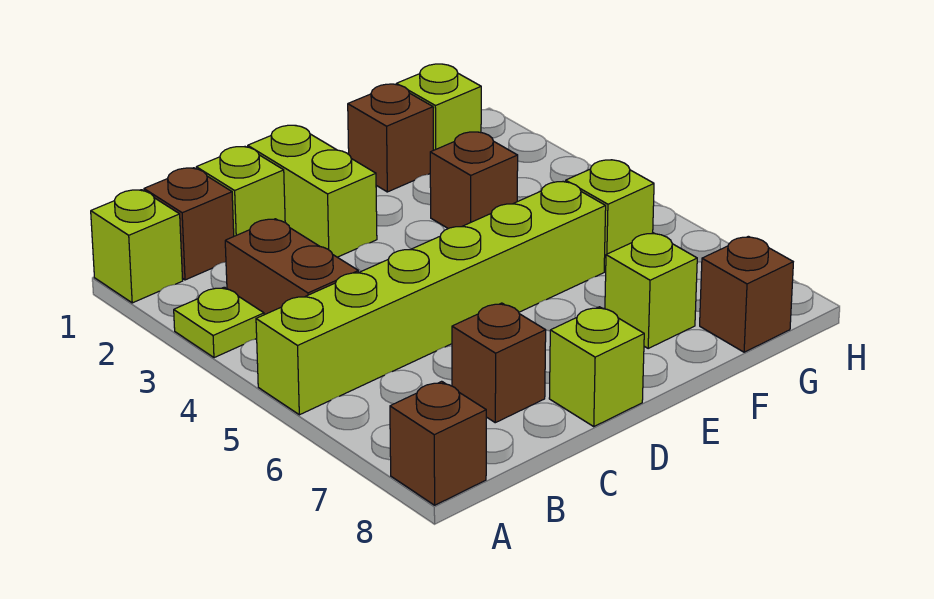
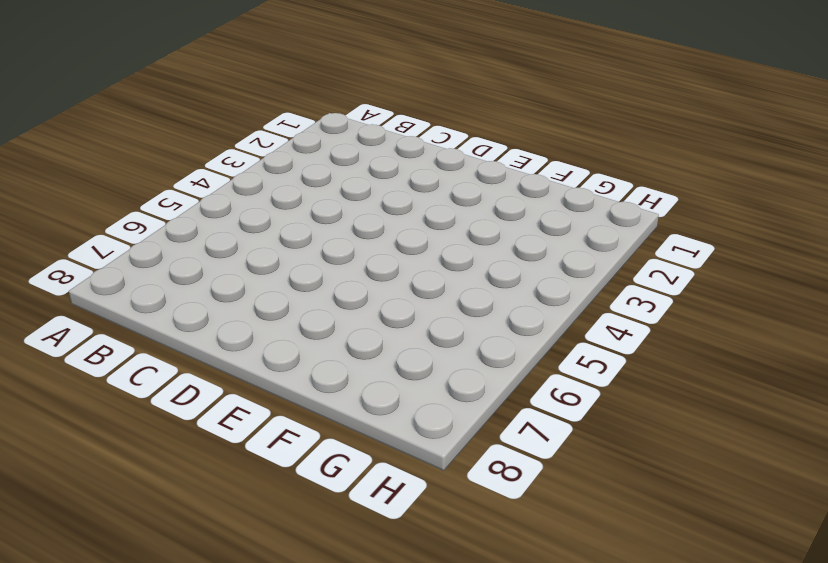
none -> lime brick A1 level 1
none -> lime plate A3 level 1
none -> lime brick A5:F5 level 1

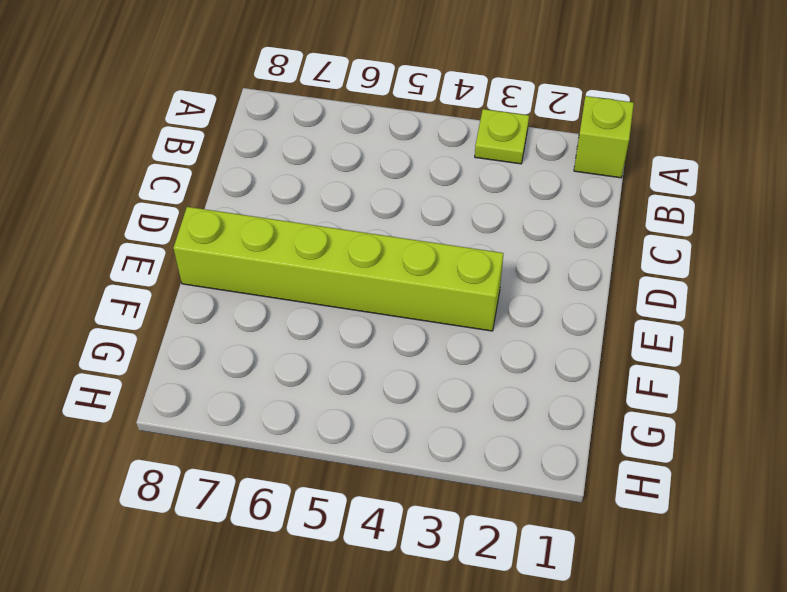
lime brick E3:E8 level 1 -> lime brick A5:F5 level 1
none -> brown brick A8 level 1
none -> brown brick B1 level 1
none -> brown brick B3:B4 level 1

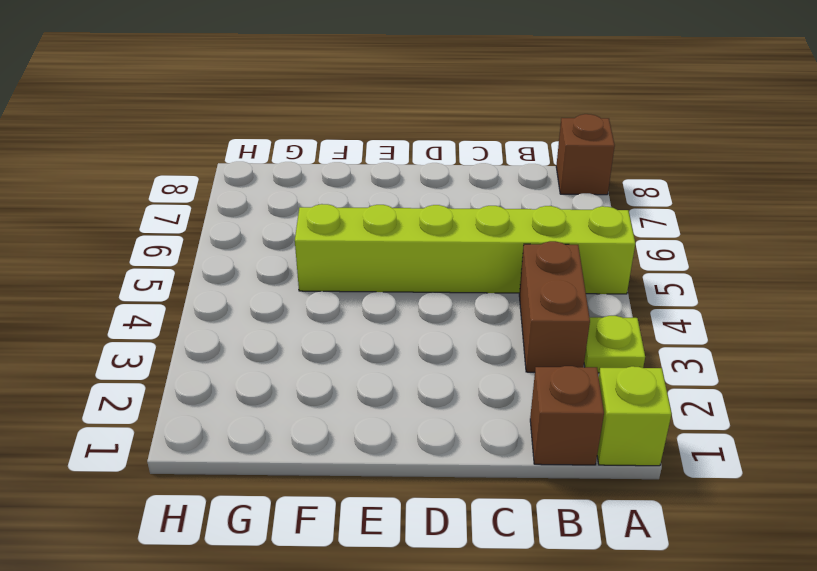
none -> lime brick C1 level 1
none -> brown brick C7 level 1
none -> lime brick D1:D2 level 1

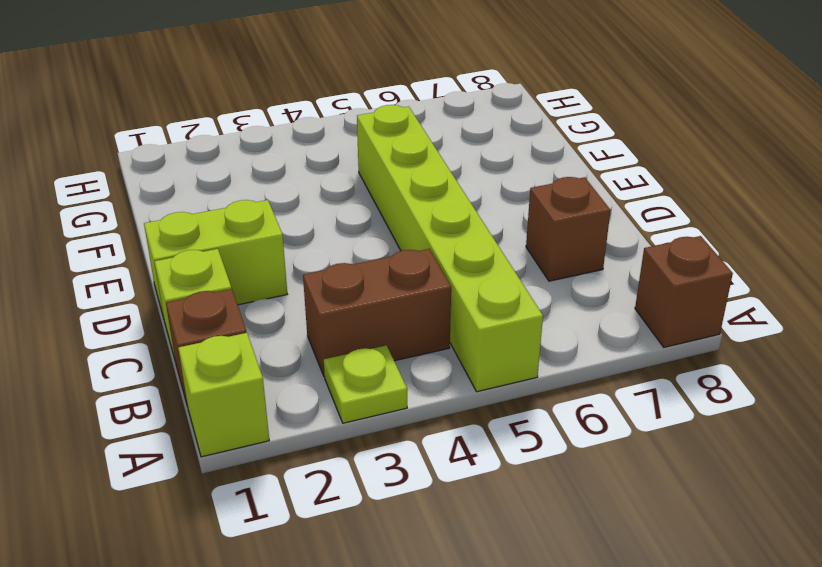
none -> lime brick D8 level 1
none -> brown brick F1 level 1
none -> brown brick F3 level 1

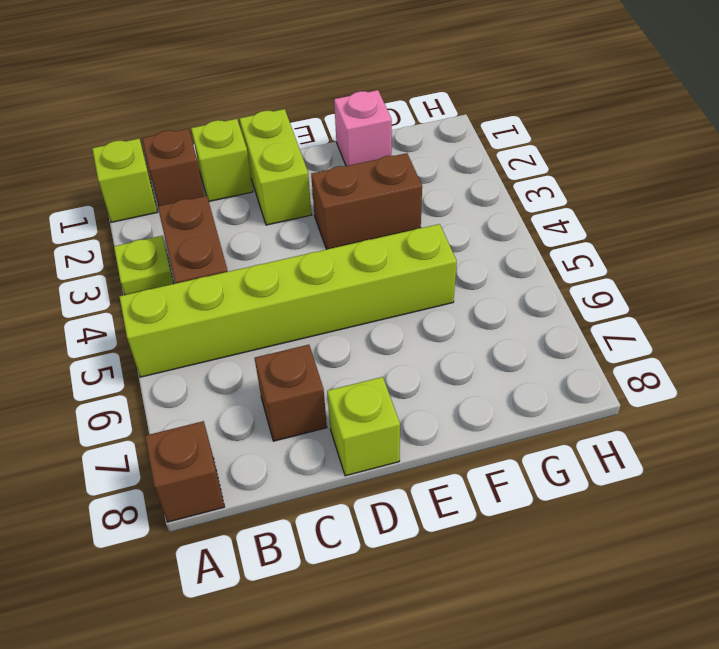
brown brick E3:F3 level 1 -> brown brick F3 level 1
pink brick F1 level 1 -> brown brick F1 level 1
none -> lime brick F7 level 1
none -> lime brick G1 level 1
none -> lime brick G5 level 1

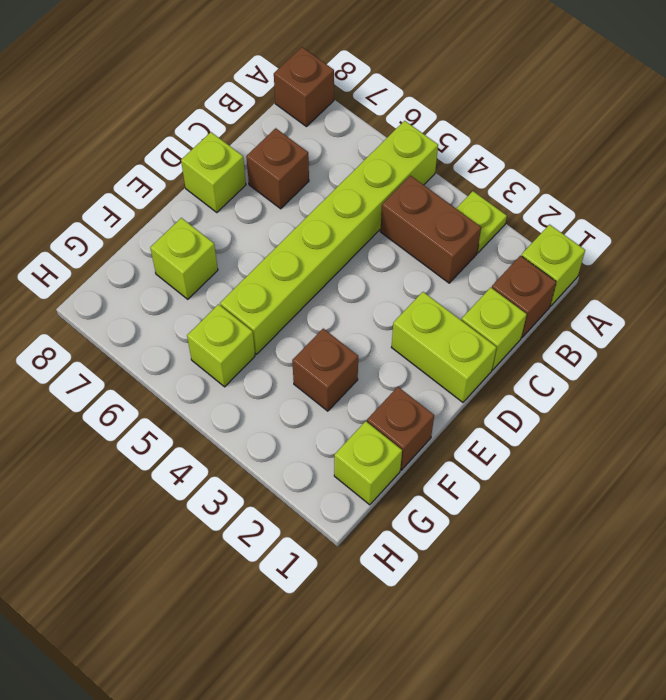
none -> brown brick G8 level 1

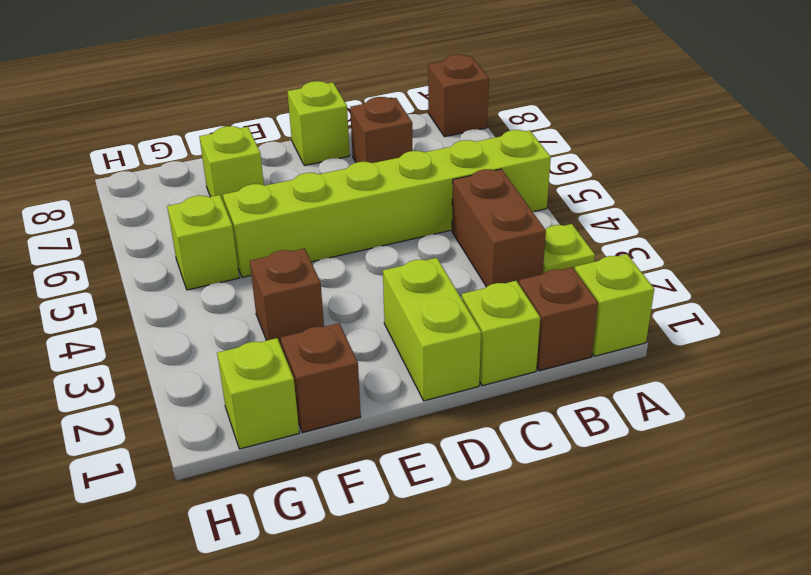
none -> brown brick G8 level 1

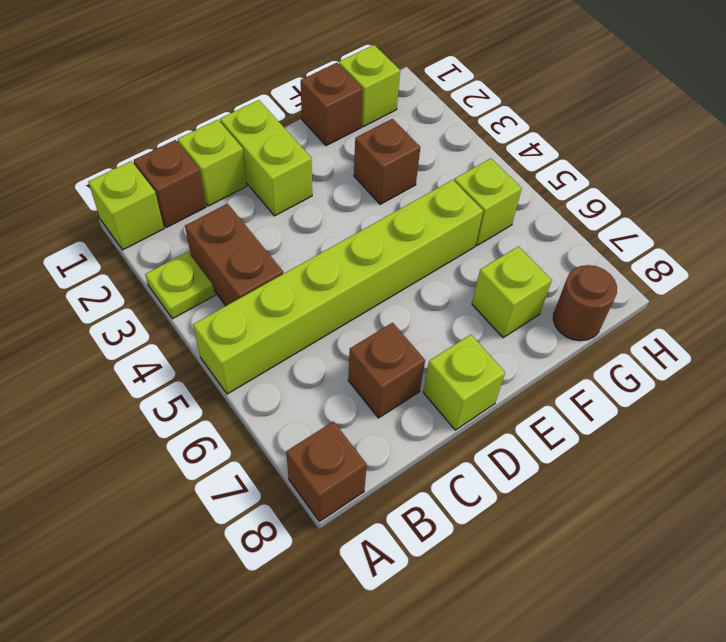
brown round brick G8 level 1 -> brown brick G8 level 1

